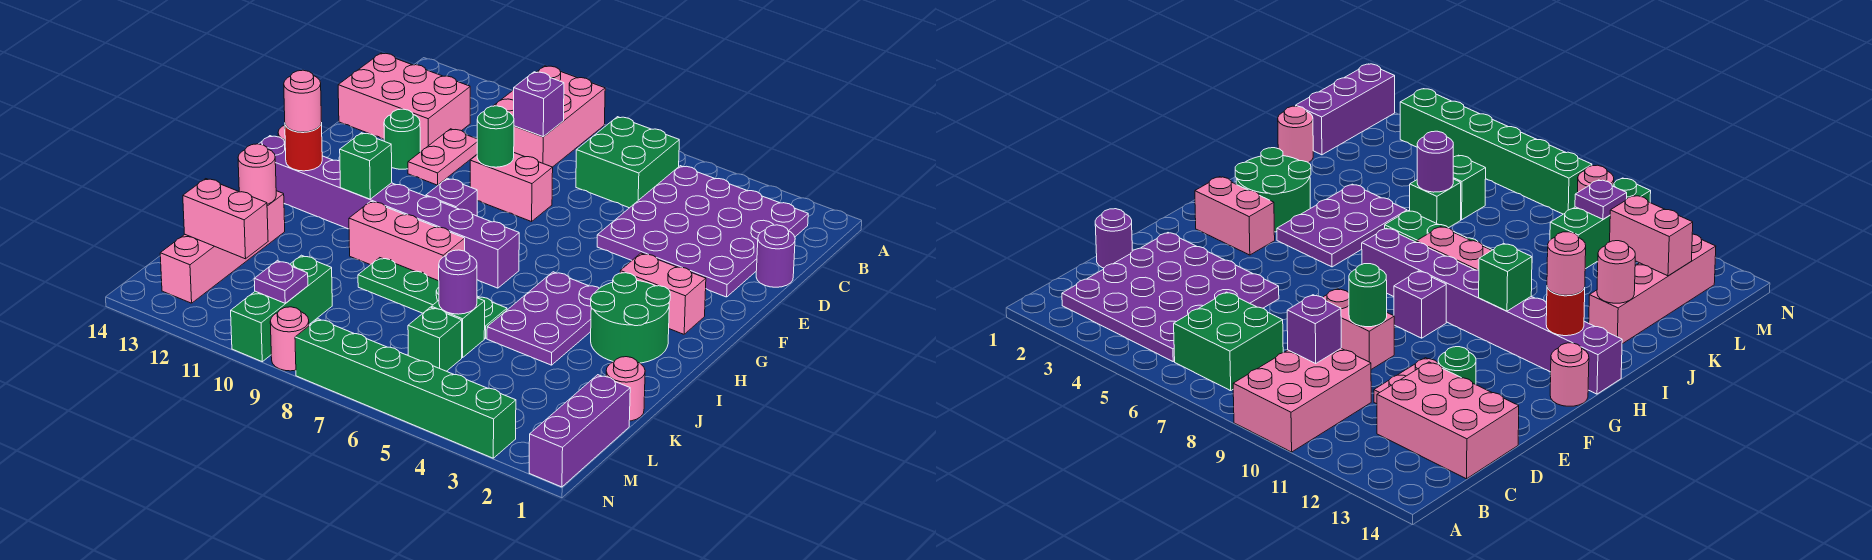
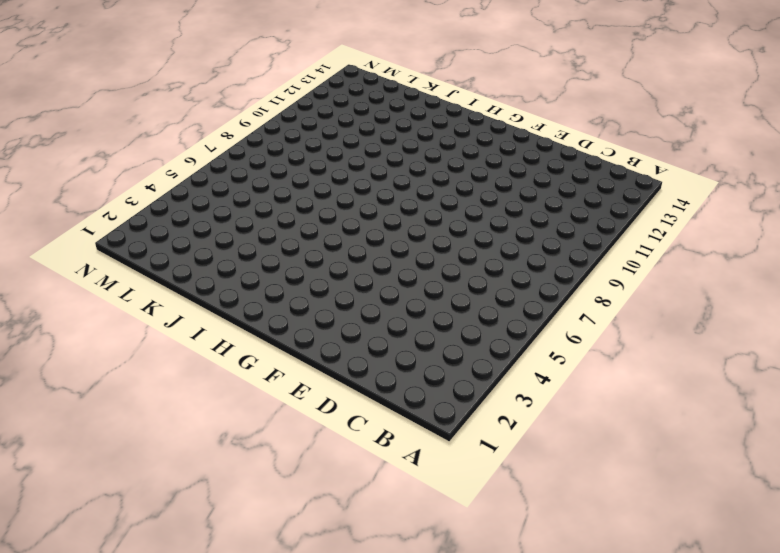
none -> pink brick A9:C10 level 1
none -> purple plate B2:E5 level 1
none -> green brick B6:C7 level 1
none -> pink brick C12:D14 level 1

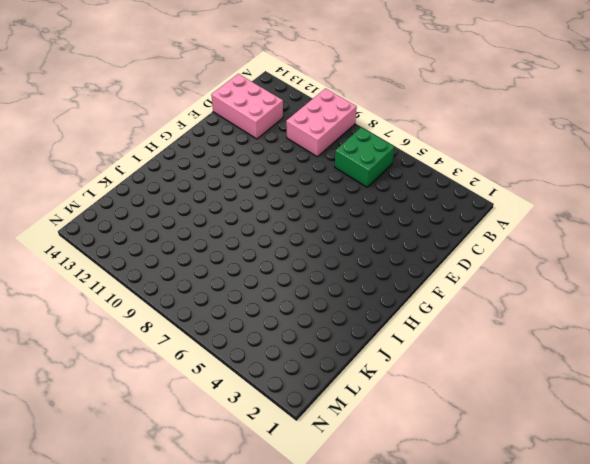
none -> purple plate B2:E5 level 1
none -> purple round brick D1 level 1
none -> pink plate D11:E11 level 1
none -> pink brick E8:E9 level 1

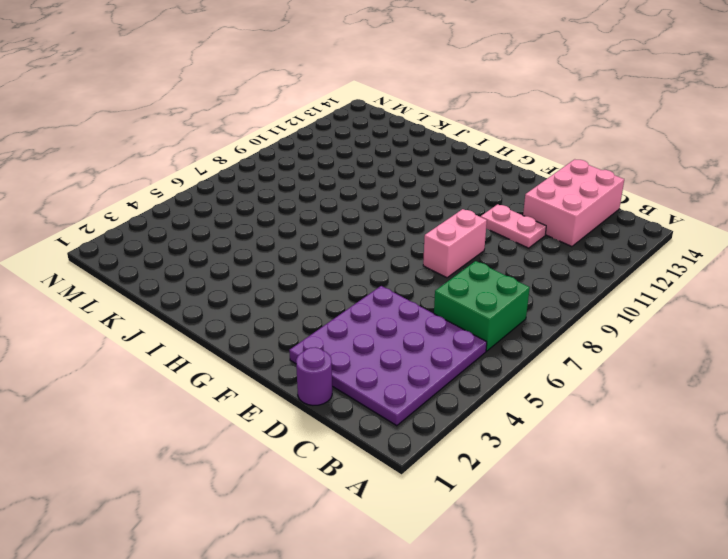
none -> pink brick A9:C10 level 1
none -> green round brick E12 level 1
none -> pink brick G2:G3 level 1
none -> purple brick G9 level 1

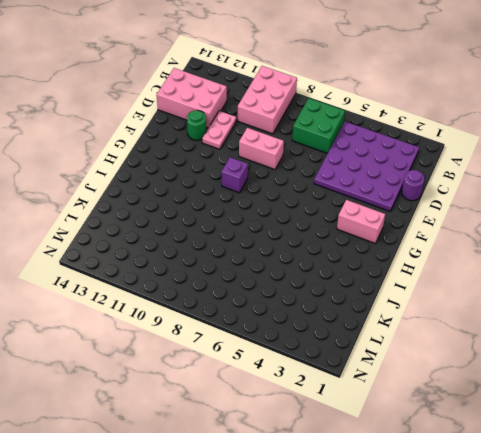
none -> pink round brick G14 level 1
none -> green round brick H2:I3 level 1
none -> purple plate H4:J5 level 1
none -> purple brick H7:H14 level 1

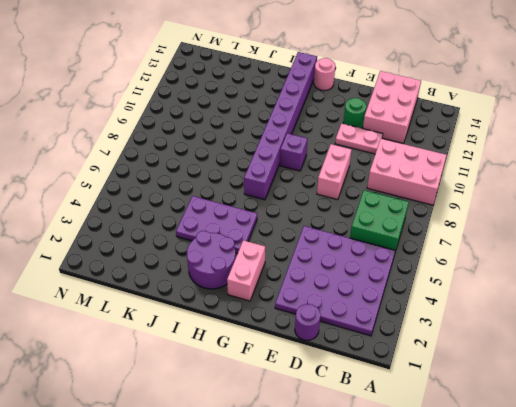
purple round brick H2:I3 level 1 -> green round brick H2:I3 level 1
none -> pink brick I8:I10 level 1
none -> green plate J6:J9 level 1
none -> pink brick J13:M13 level 1
none -> pink round brick K1 level 1

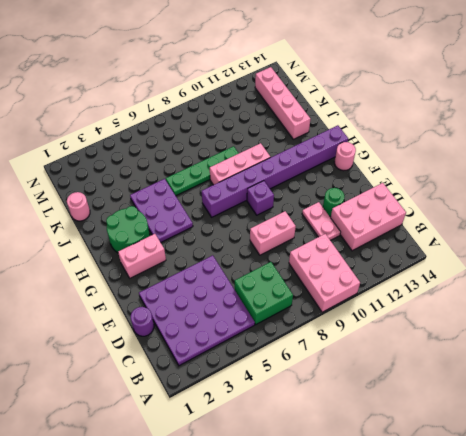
none -> green brick K6 level 1
none -> purple brick L1:N1 level 1
none -> green brick L6 level 1
none -> green brick L10:N10 level 1

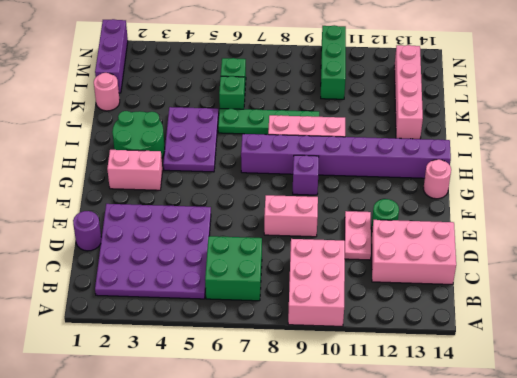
none -> green brick N3:N8 level 1
none -> pink round brick N9 level 1
none -> purple brick C9 level 2
none -> green round brick E9 level 2

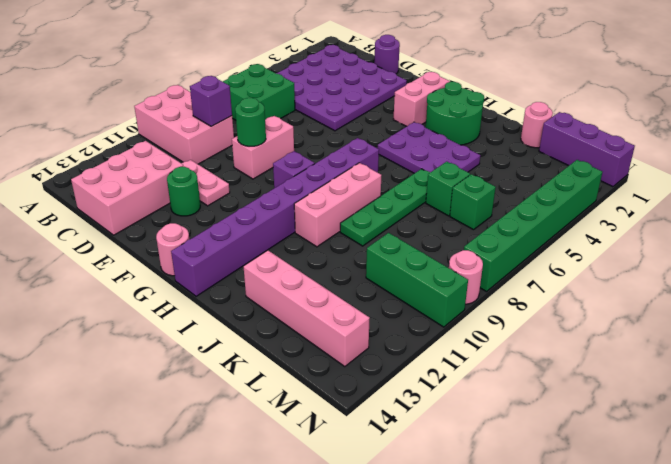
none -> green brick H11 level 2
none -> red round brick H13 level 2
none -> pink round brick J13 level 2
none -> purple round brick K6 level 2

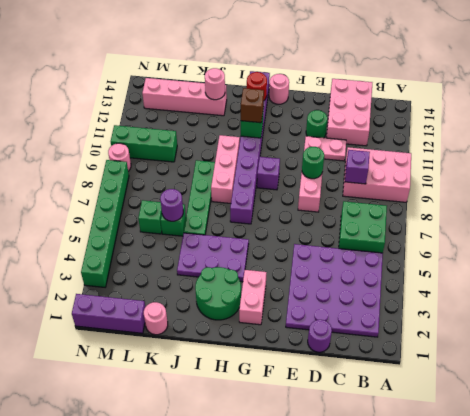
brown brick H11 level 3 -> none
none -> pink brick L12:L13 level 2
none -> purple plate M10 level 2
none -> pink round brick H13 level 3

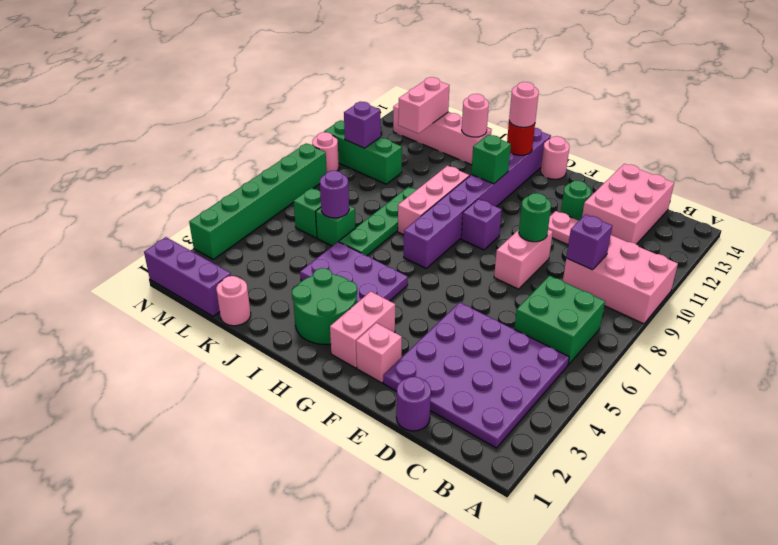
pink brick F2 level 1 -> none
purple brick M10 level 2 -> purple plate M10 level 2

